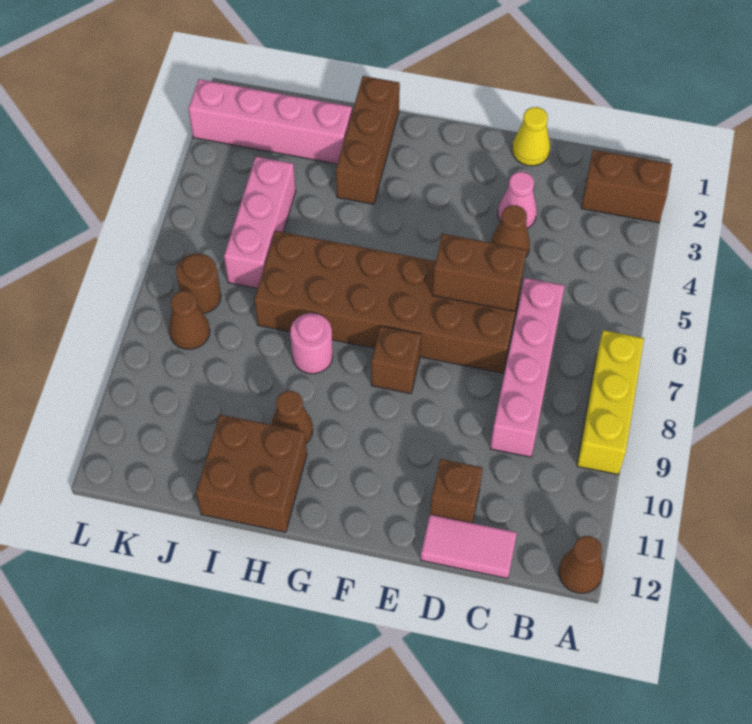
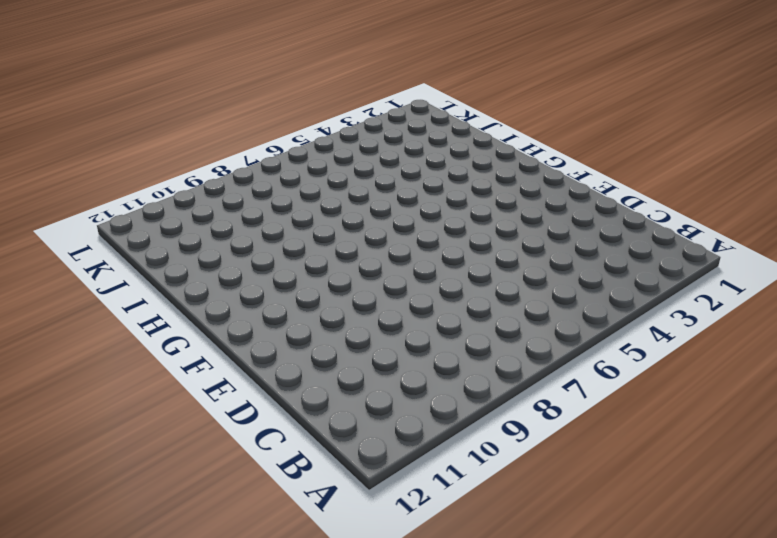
none -> brown brick A2:B2 level 1
none -> yellow brick A7:A9 level 1
none -> brown cone A12 level 1

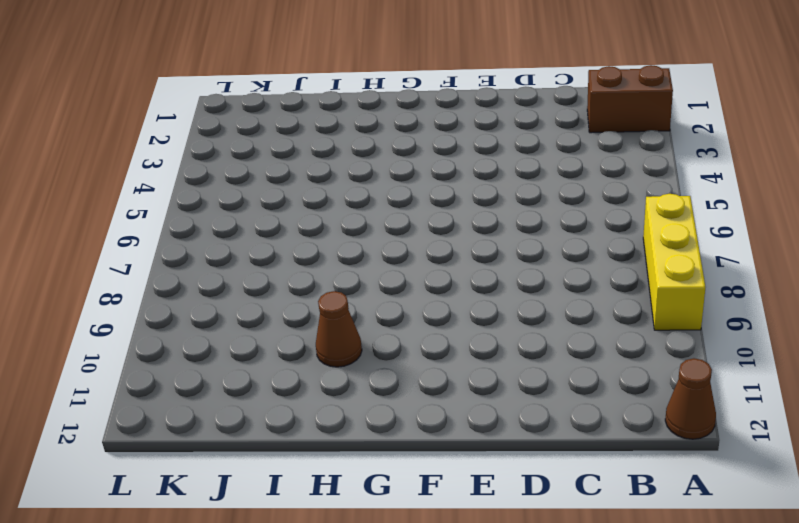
none -> pink brick C6:C9 level 1
none -> pink tile C12:D12 level 1
none -> yellow cone D1 level 1

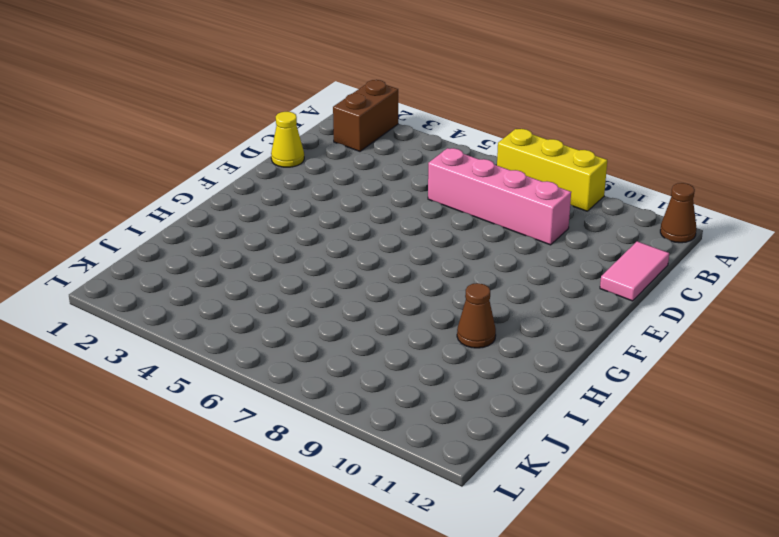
none -> pink cone D3 level 1
none -> brown cone D4 level 1
none -> brown brick D6:I7 level 1

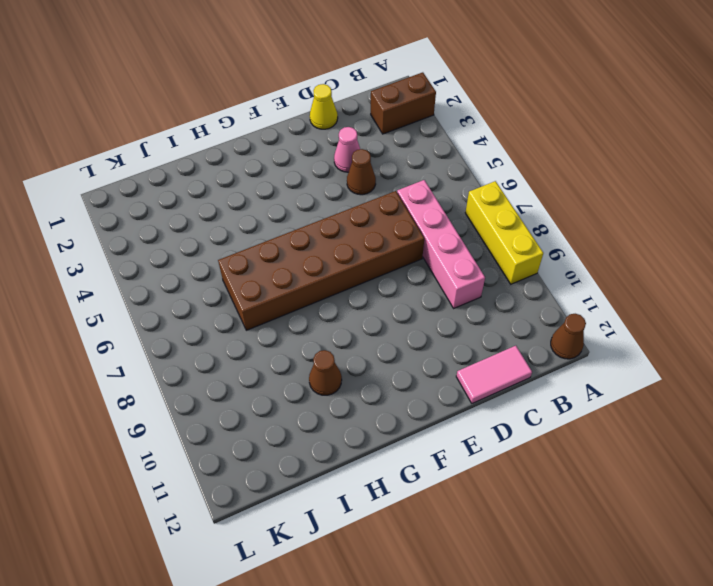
none -> brown brick D11 level 1
none -> brown brick F8 level 1
none -> brown brick H1:H3 level 1

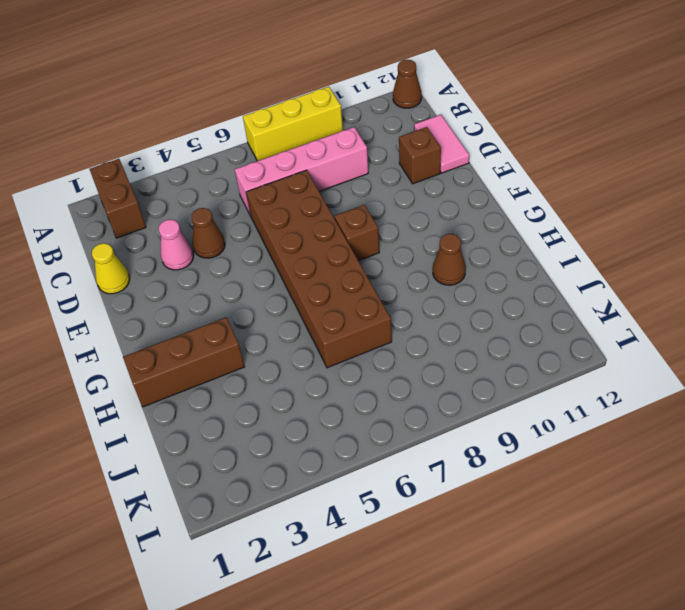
none -> pink round brick H8 level 1
none -> brown brick H11:I12 level 1
none -> pink brick I2:L2 level 1

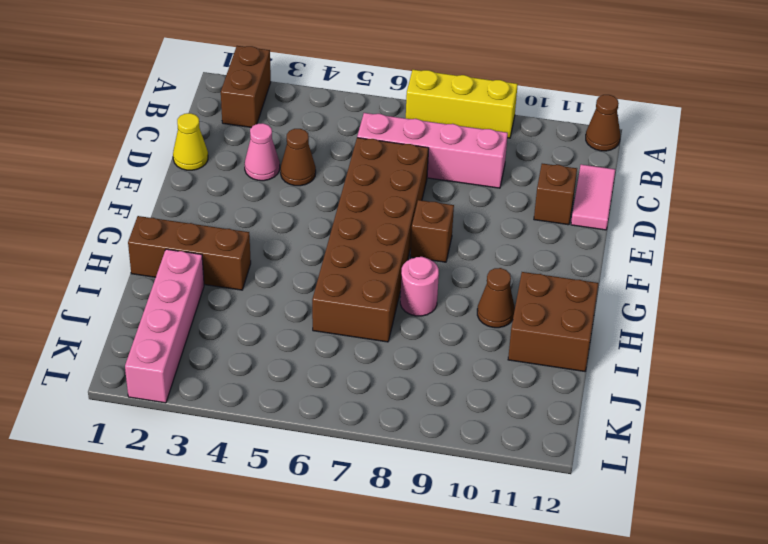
none -> pink brick J4:J6 level 1
none -> brown round brick K7 level 1
none -> brown cone K8 level 1

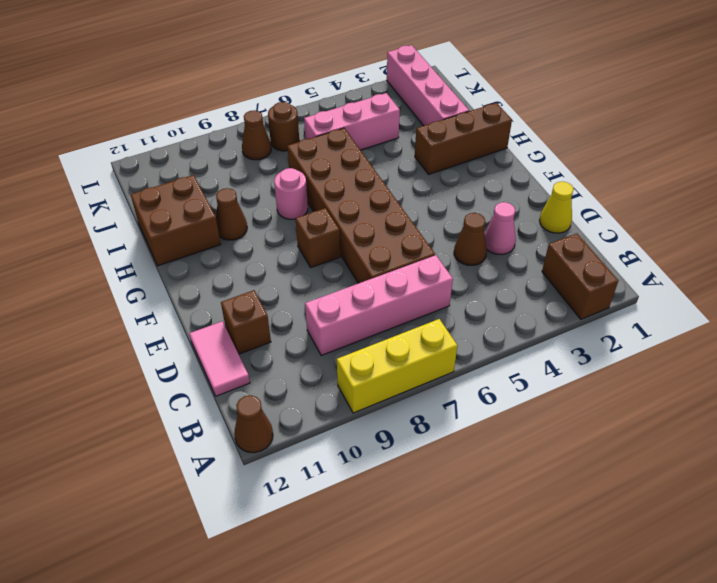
none -> brown brick D6:E6 level 2

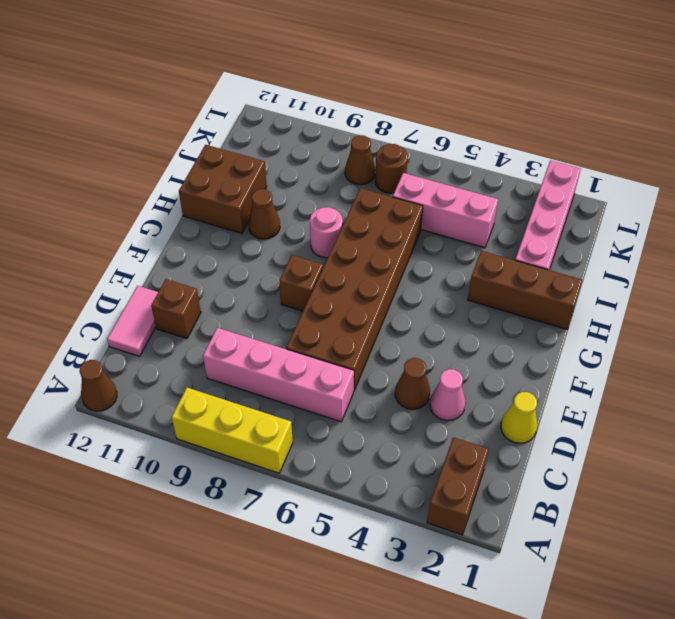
none -> brown brick D6:E6 level 2

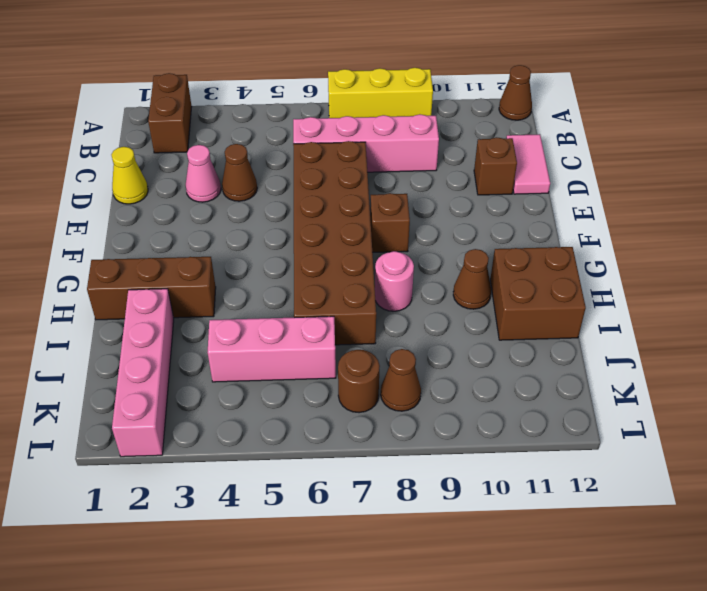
none -> brown brick D6:E6 level 2

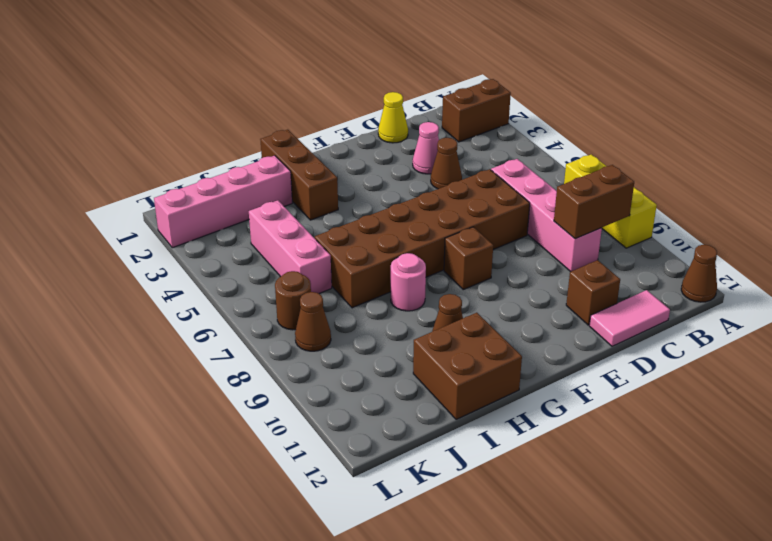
brown brick B9:C9 level 2 -> brown brick D6:E6 level 2

